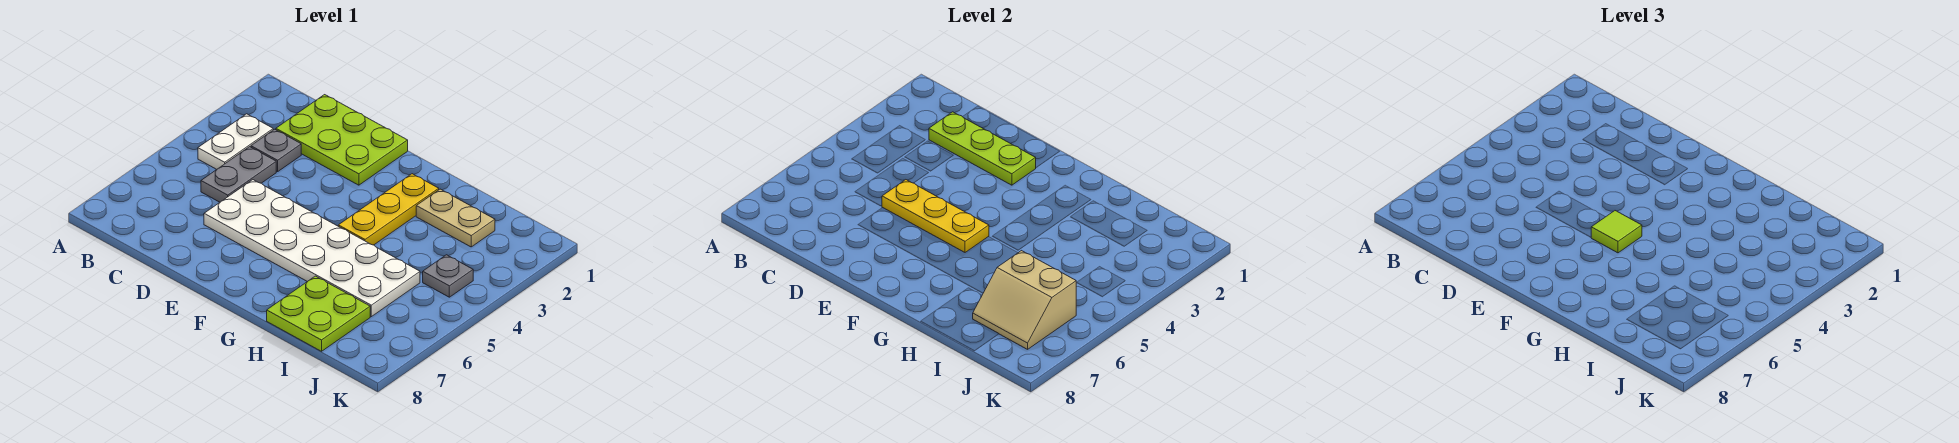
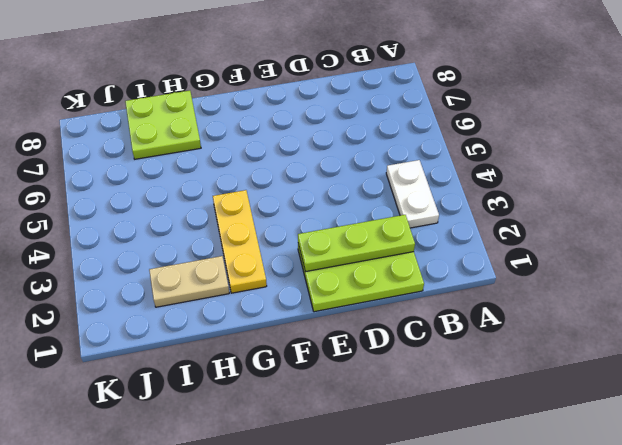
none -> grey plate C3 level 1
none -> grey plate C4:C5 level 1
none -> white plate D5:I6 level 1

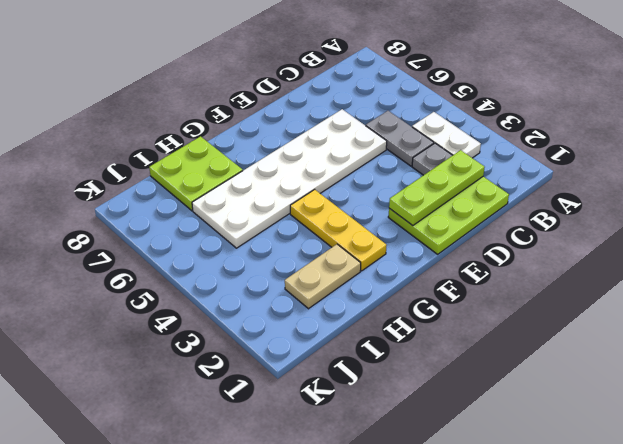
none -> grey plate J4 level 1
none -> yellow plate D5:F5 level 2
none -> tan slope I6:J7 level 2 top 6

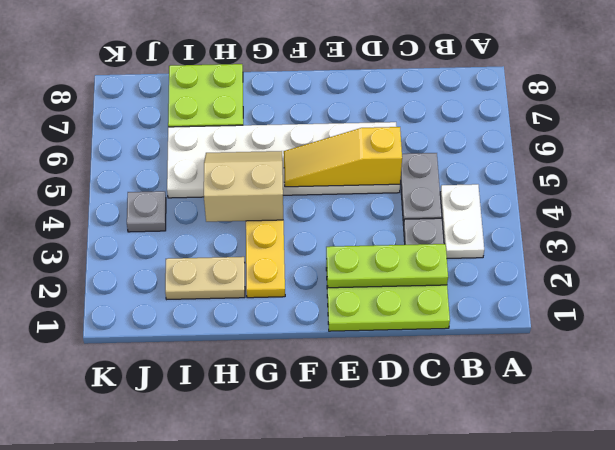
yellow slope D5:F5 level 2 top D -> yellow plate D5:F5 level 2
tan slope G4:H5 level 2 top 4 -> tan slope I6:J7 level 2 top 6
none -> lime tile F5 level 3

